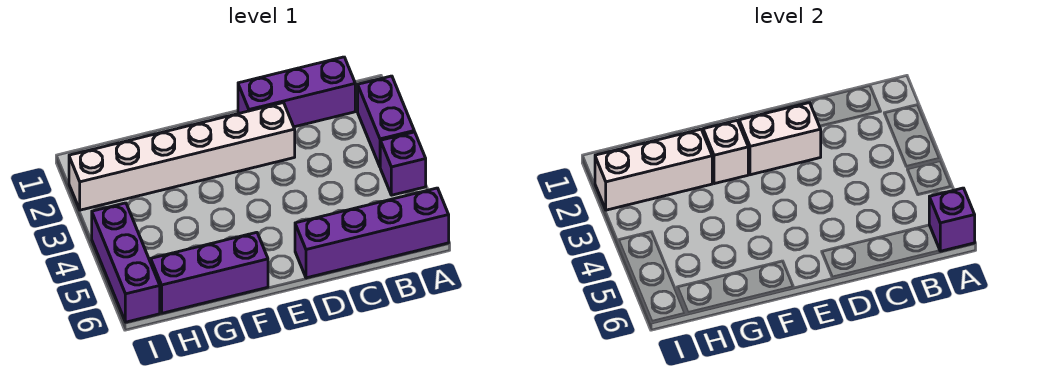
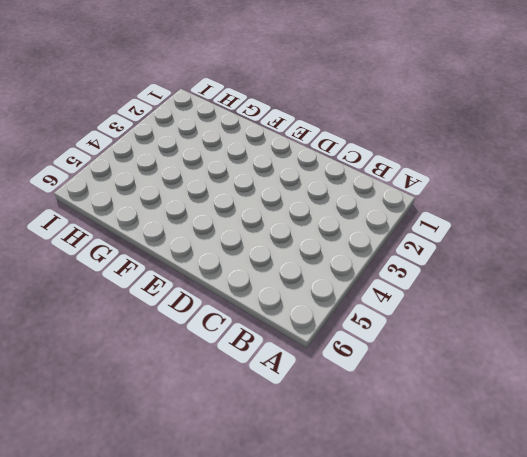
none -> purple brick A2:A3 level 1
none -> purple brick A4 level 1

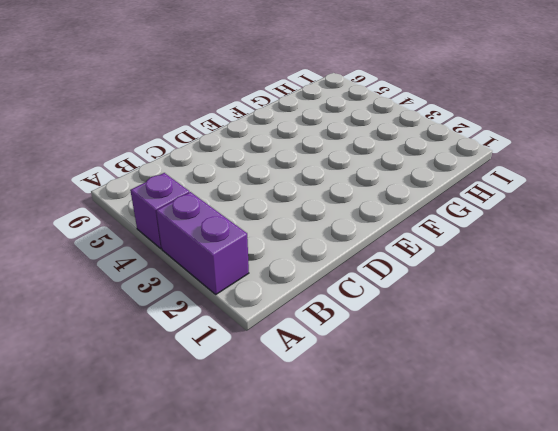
none -> purple brick A6:D6 level 1
none -> purple brick B1:D1 level 1

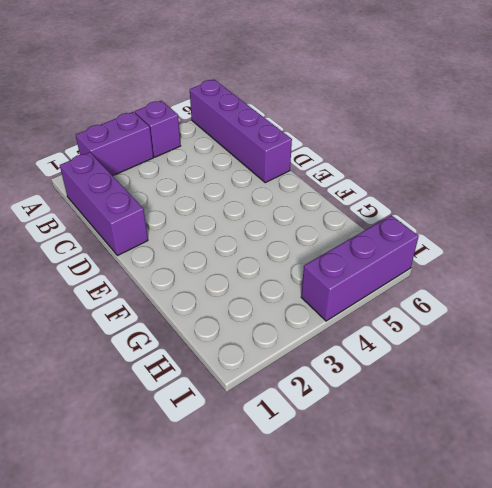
none -> white brick D2:I2 level 1
none -> purple brick F6:H6 level 1

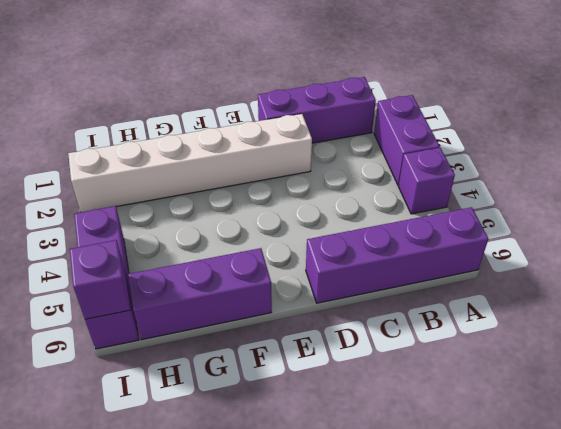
purple brick I6 level 2 -> purple brick A6 level 2
none -> white brick D2:E2 level 2
none -> white brick F2 level 2

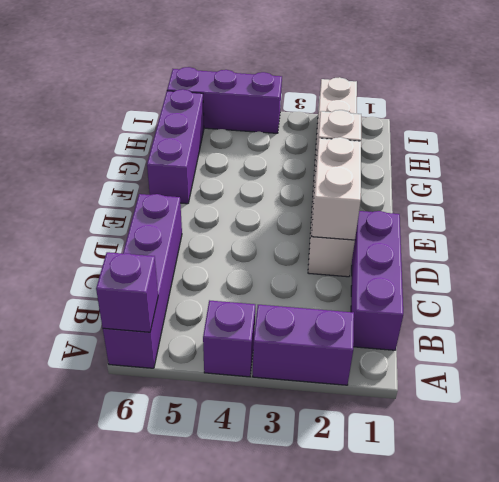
none -> white brick G2:I2 level 2

